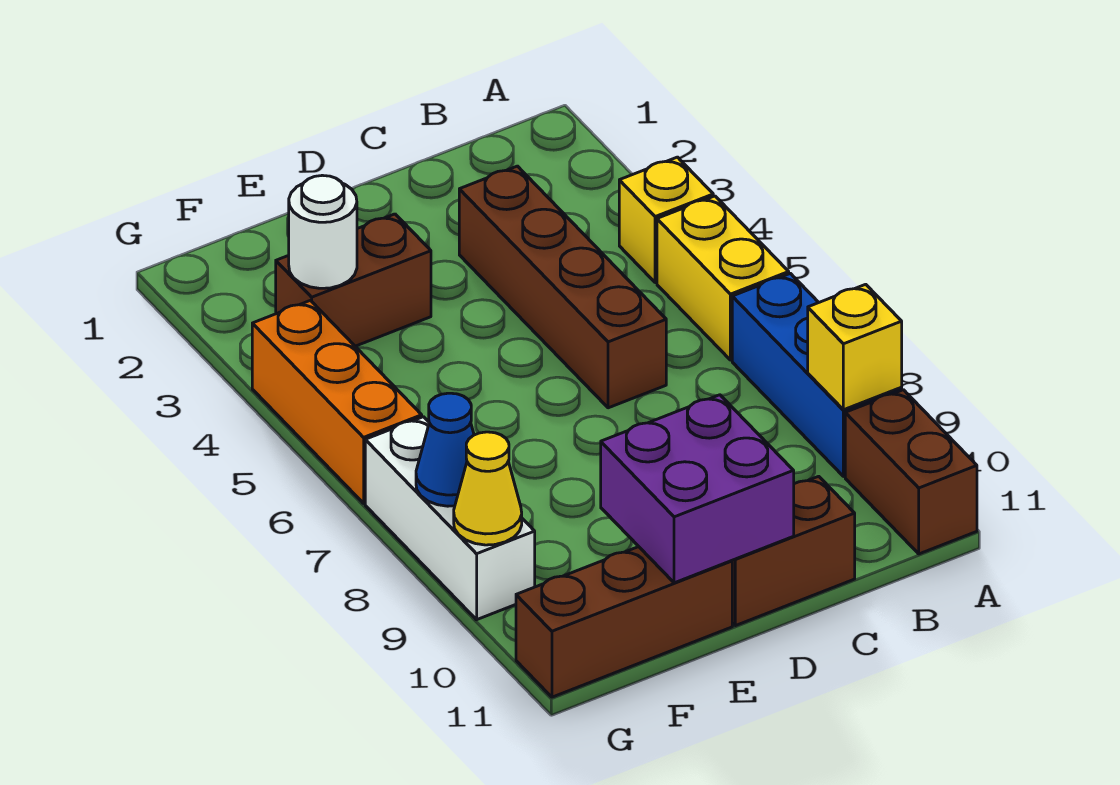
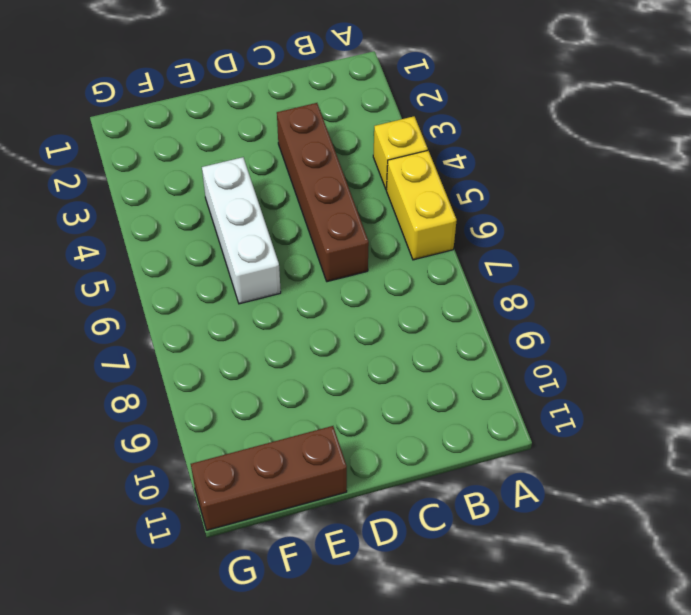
white brick E4:E6 level 1 -> white brick G7:G9 level 1
none -> blue brick A7:A9 level 1
none -> brown brick A10:A11 level 1
none -> brown brick C11:D11 level 1

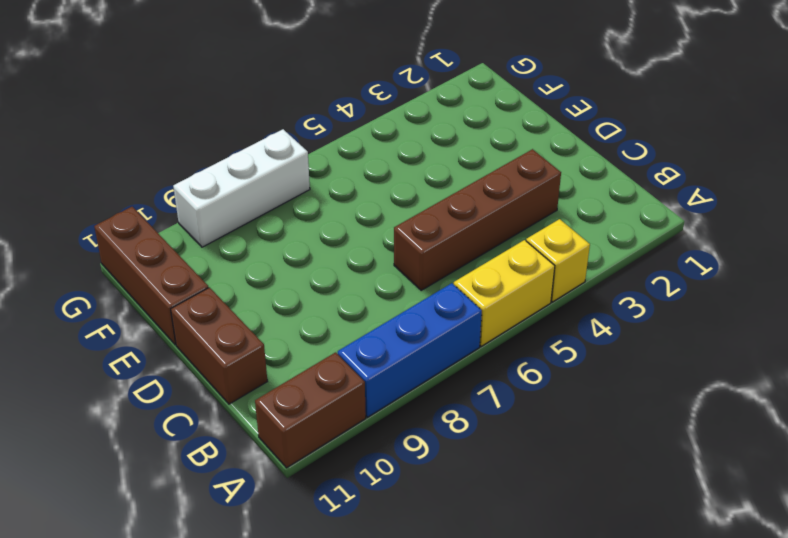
none -> brown brick E3:F3 level 1
none -> orange brick G4:G6 level 1
none -> yellow brick A9 level 2

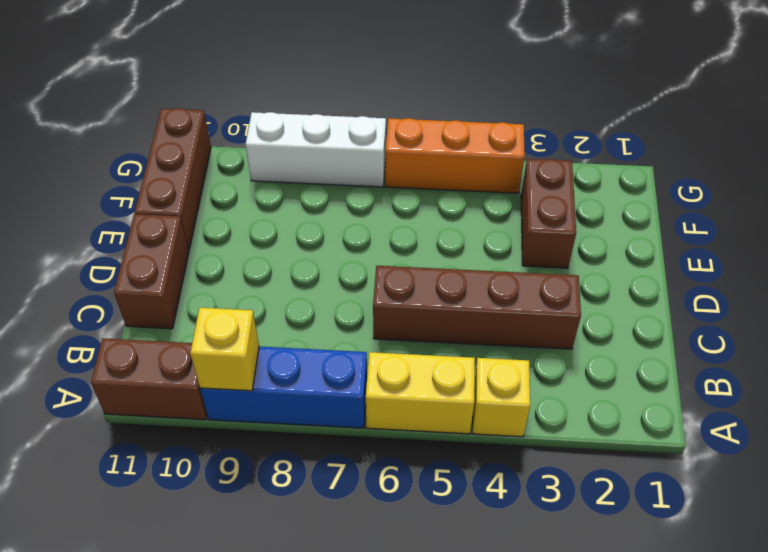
none -> purple brick D10:E11 level 2
none -> white round brick F3 level 2
none -> blue cone G8 level 2

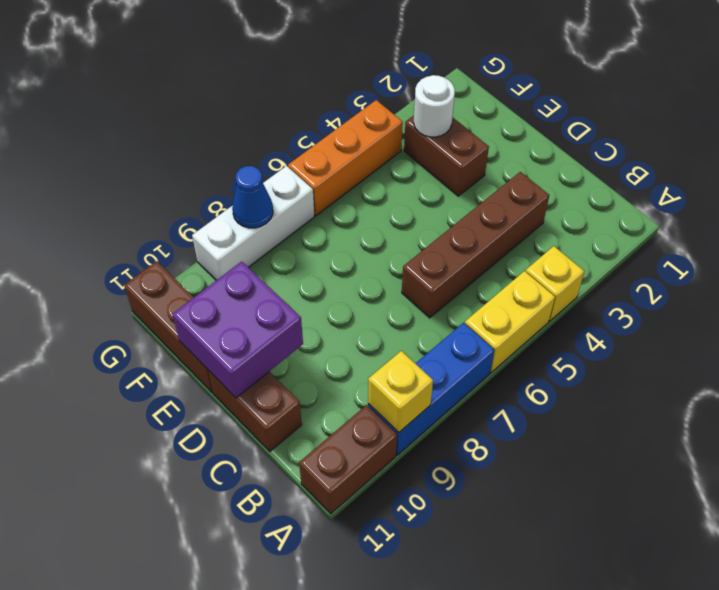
none -> yellow cone G9 level 2

